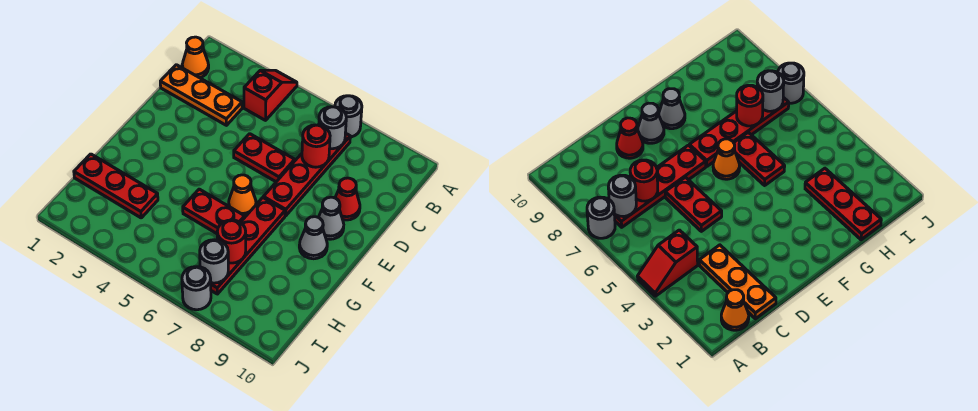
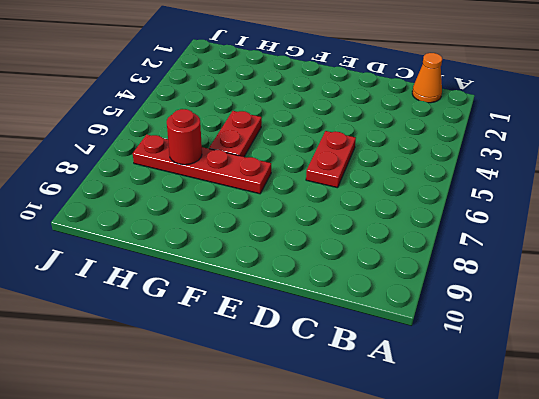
none -> red slope A4:B4 level 1 top B
none -> grey round brick A7 level 1
none -> red plate B7:E7 level 1

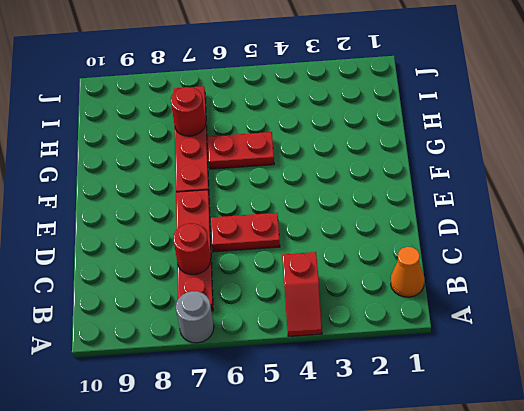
none -> orange plate C1:C3 level 1
none -> red cone D9 level 1
none -> grey cone E9 level 1

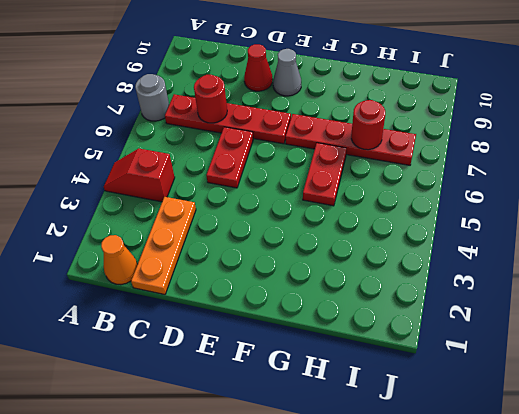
none -> orange cone F6 level 1
none -> grey cone F9 level 1
none -> red plate H1:H3 level 1

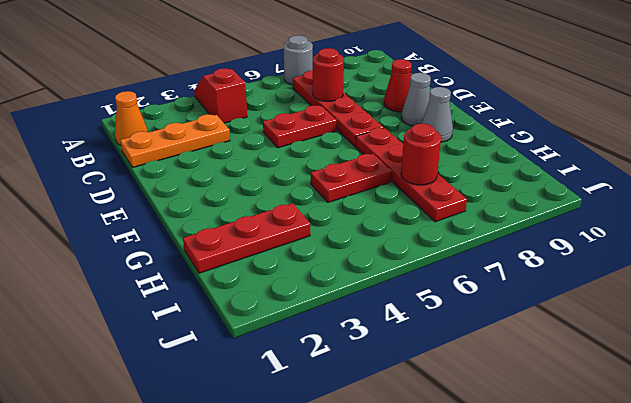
none -> orange cone F6 level 1
none -> grey round brick J7 level 1
none -> grey round brick B7 level 2

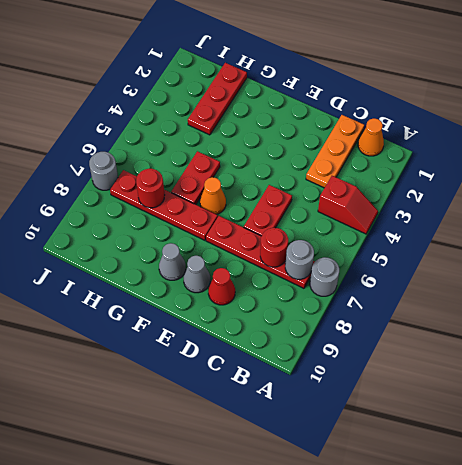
none -> grey round brick I7 level 2

